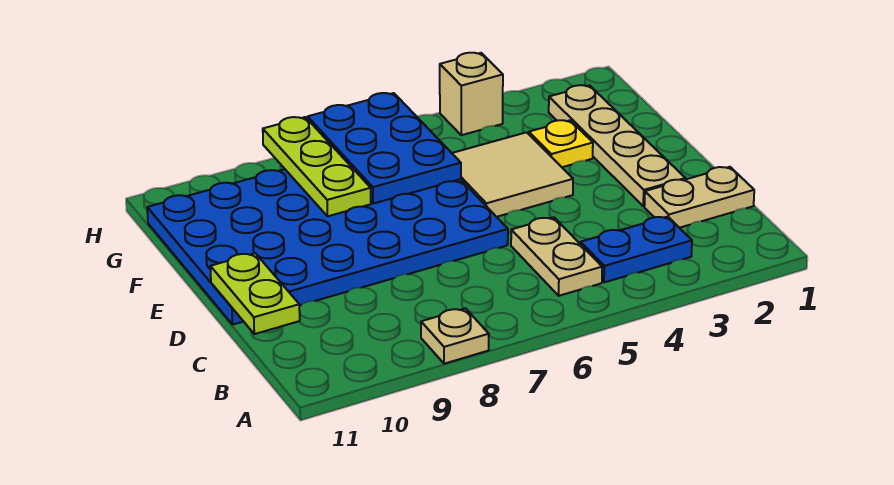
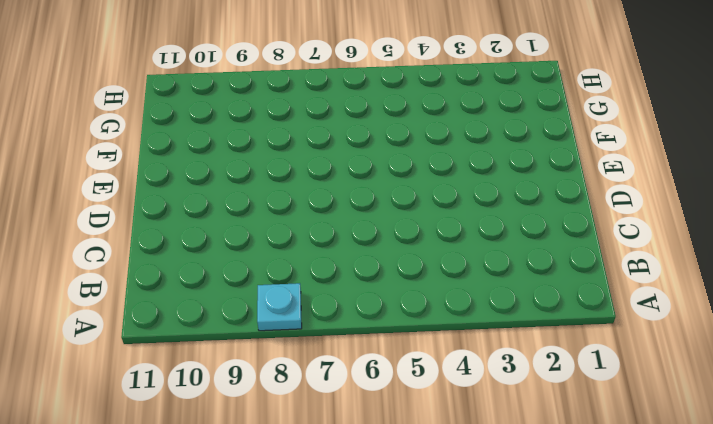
cyan plate A8 level 1 -> tan plate A8 level 1
none -> blue plate B3:B4 level 1
none -> tan plate B5:C5 level 1
none -> tan plate C1:C2 level 1

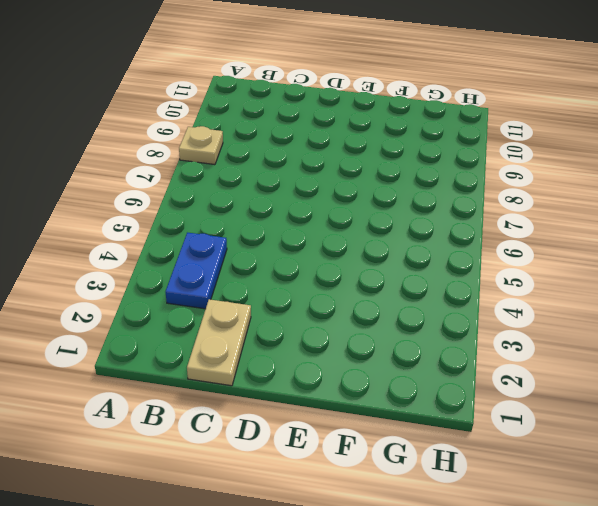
none -> tan plate B5:C5 level 1
none -> tan plate D2:G2 level 1
none -> blue plate D6:G11 level 1

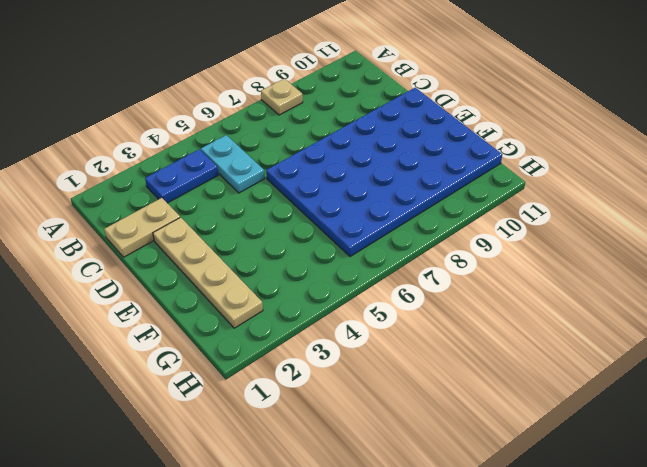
cyan plate B5:C5 level 1 -> tan plate B5:C5 level 1
none -> tan tile E4:F5 level 1
none -> yellow plate F3 level 1
none -> tan brick H4 level 1

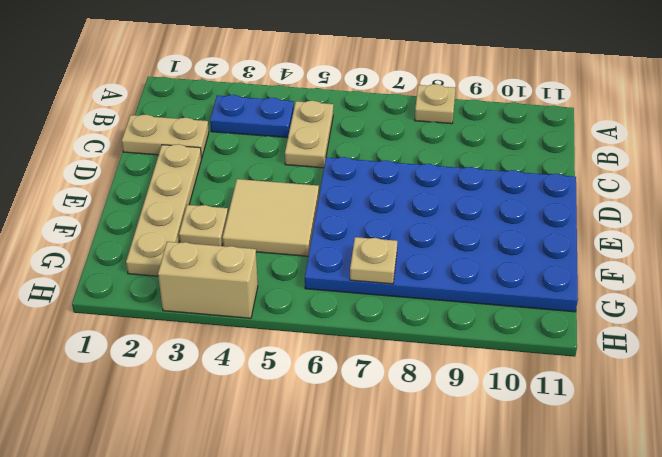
tan plate F3 level 1 -> yellow plate F3 level 1
tan plate G7 level 2 -> blue plate F6:H7 level 2
tan brick H3:H4 level 1 -> tan brick H4 level 1
none -> lime plate C11:D11 level 2
none -> lime plate F8:H8 level 2

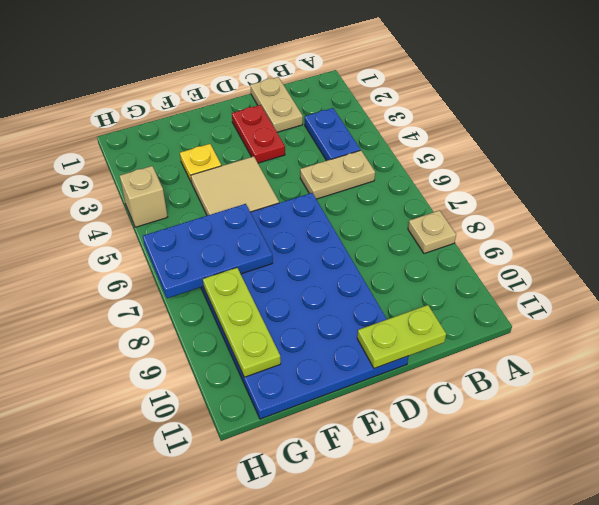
red plate D2:D3 level 1 -> tan plate D2:G2 level 1
lime plate G8:G10 level 2 -> lime plate F8:H8 level 2

